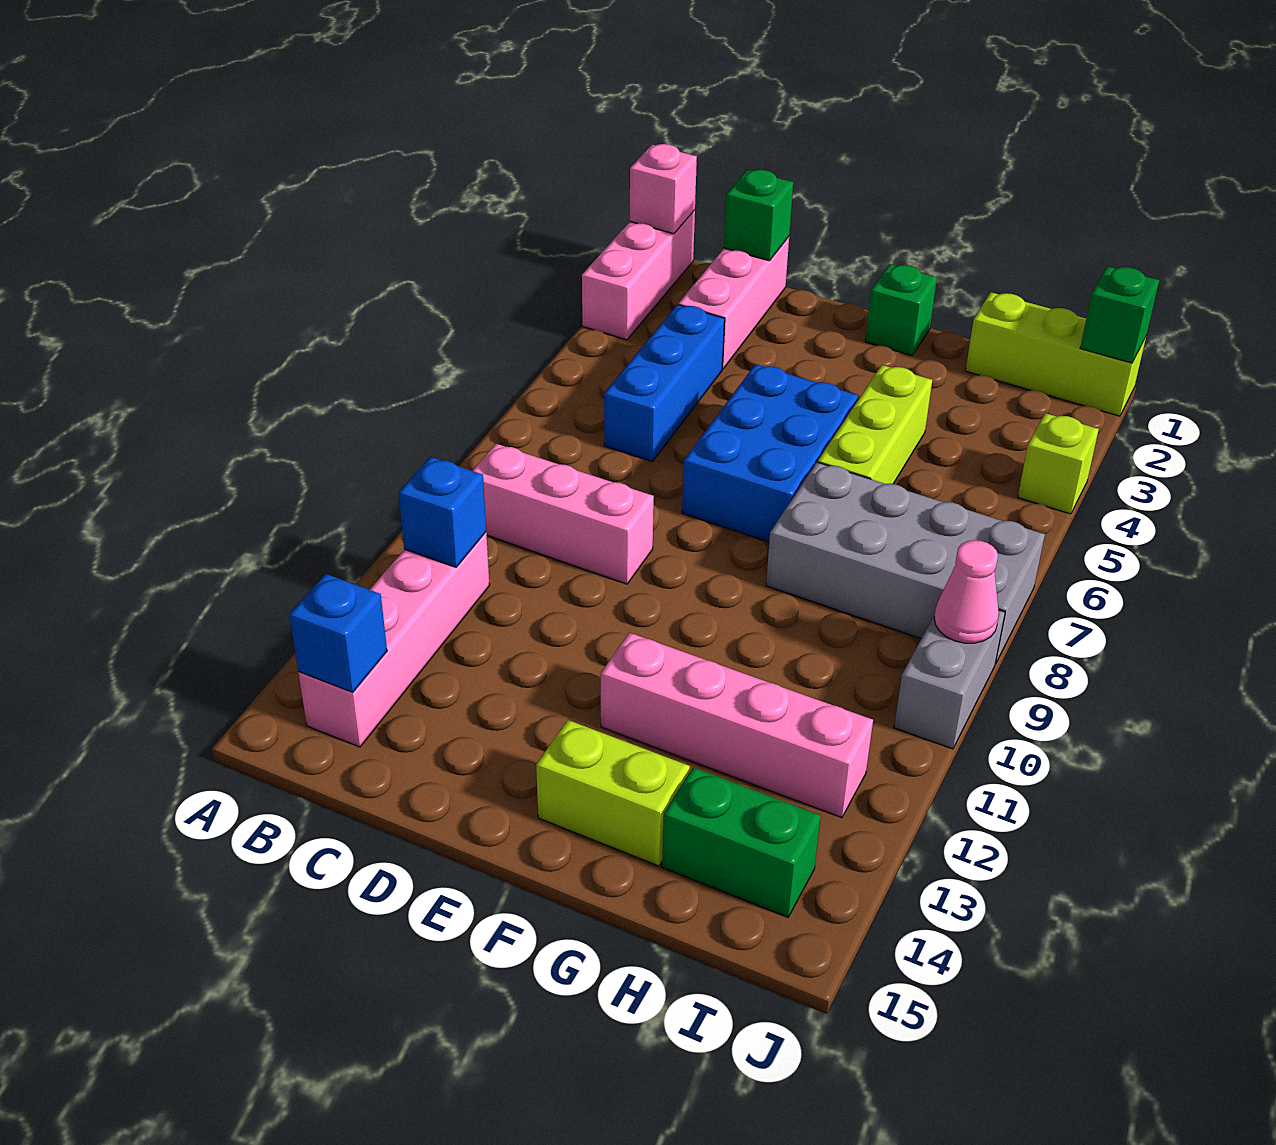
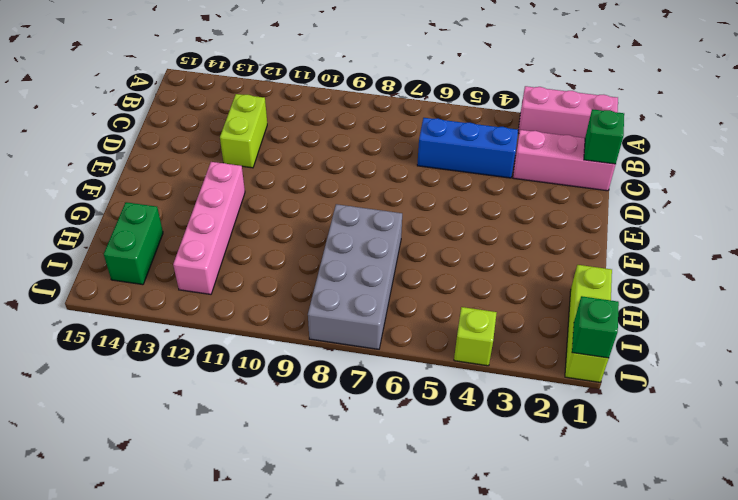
lime brick C12:D12 level 1 -> lime brick F14:G14 level 1
none -> pink brick B9:D9 level 1
none -> pink brick B11:B14 level 1
none -> blue brick E5:F7 level 1

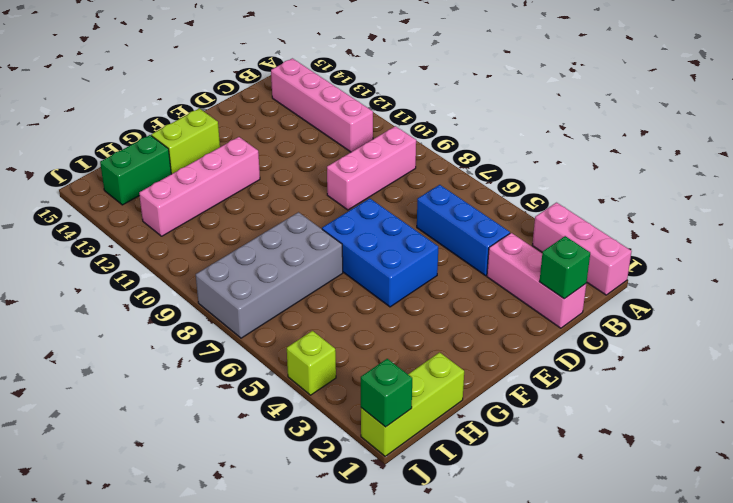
none -> green brick F1 level 1
none -> lime brick G4:G6 level 1
none -> grey brick J9:J10 level 1

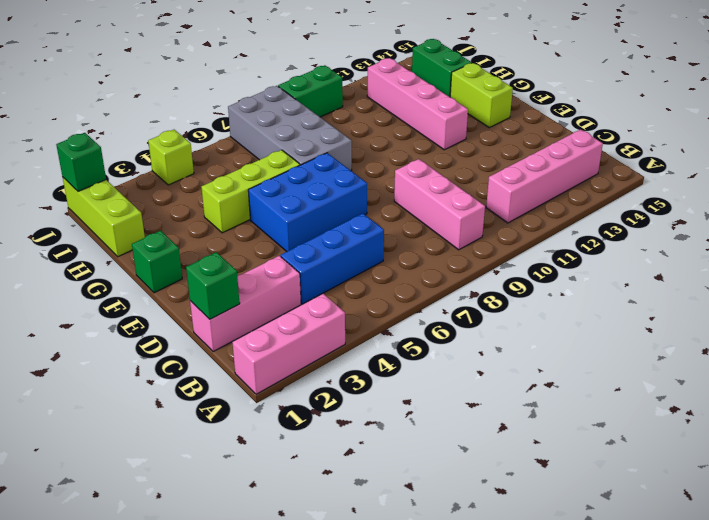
green brick J9:J10 level 1 -> grey brick J9:J10 level 1
none -> pink brick A1 level 2
none -> blue brick B11 level 2
none -> blue brick B14 level 2

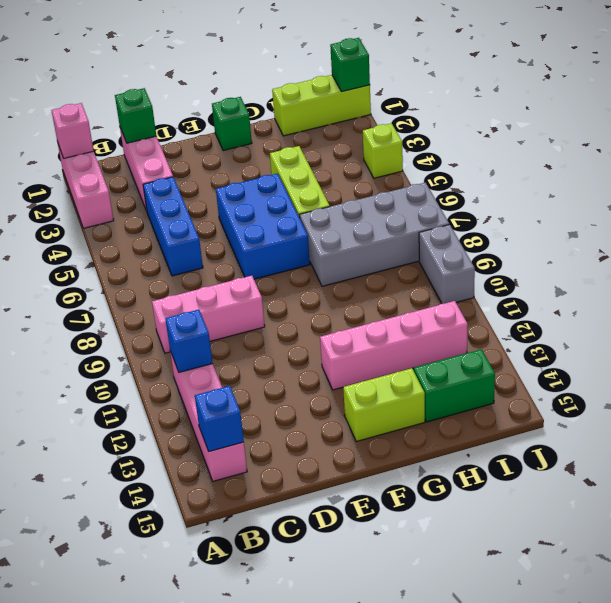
none -> pink cone J9 level 2

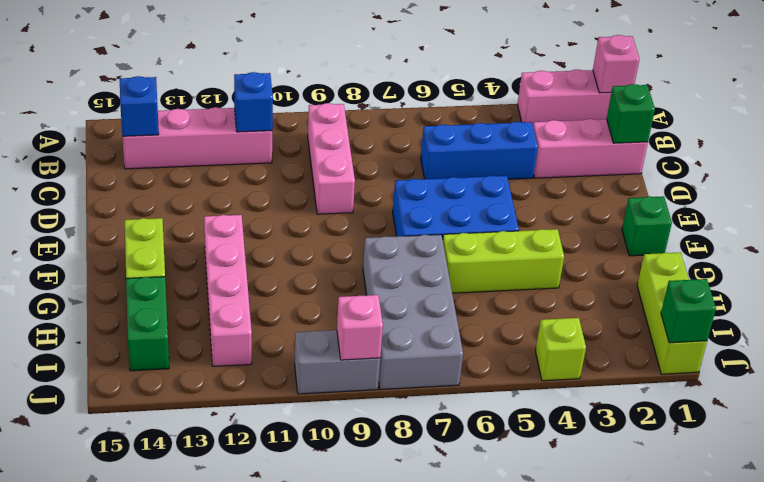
pink brick J9 level 2 -> pink cone J9 level 2

